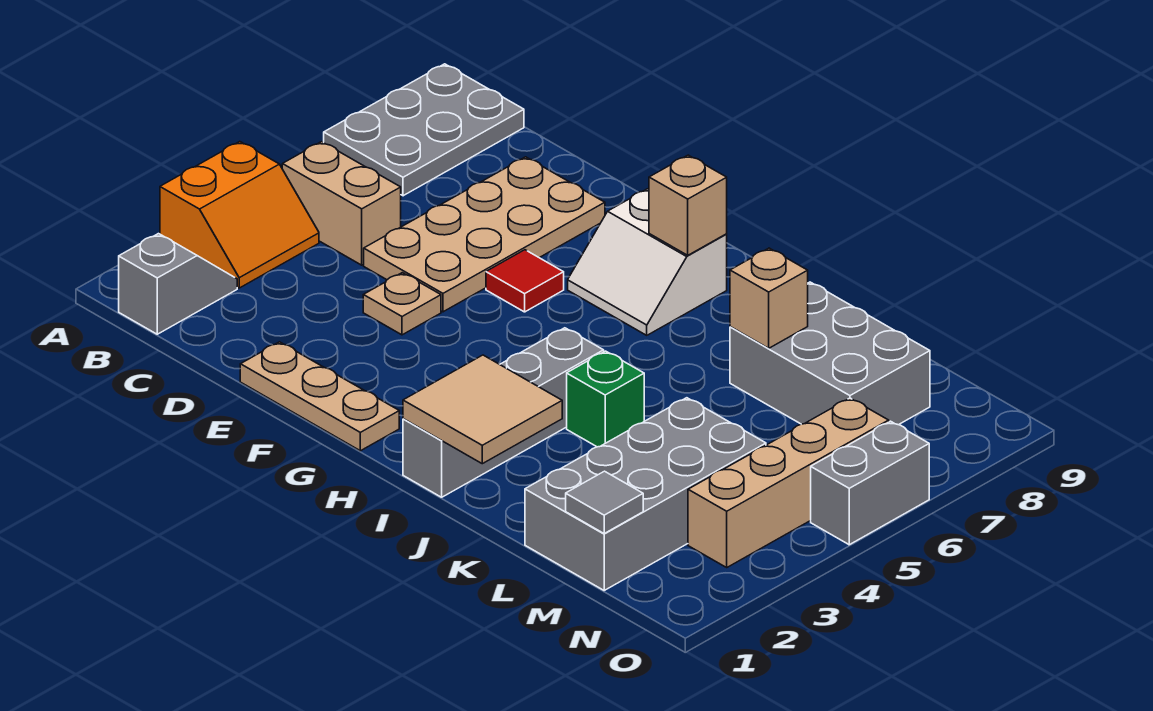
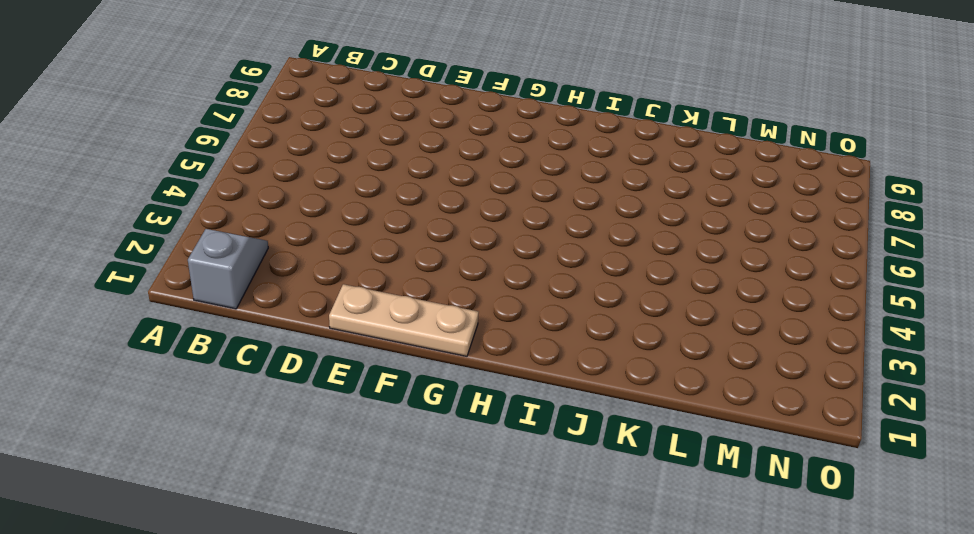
none -> orange slope A3:B4 level 1 top A
none -> grey plate A7:B9 level 1
none -> tan brick B5:C5 level 1

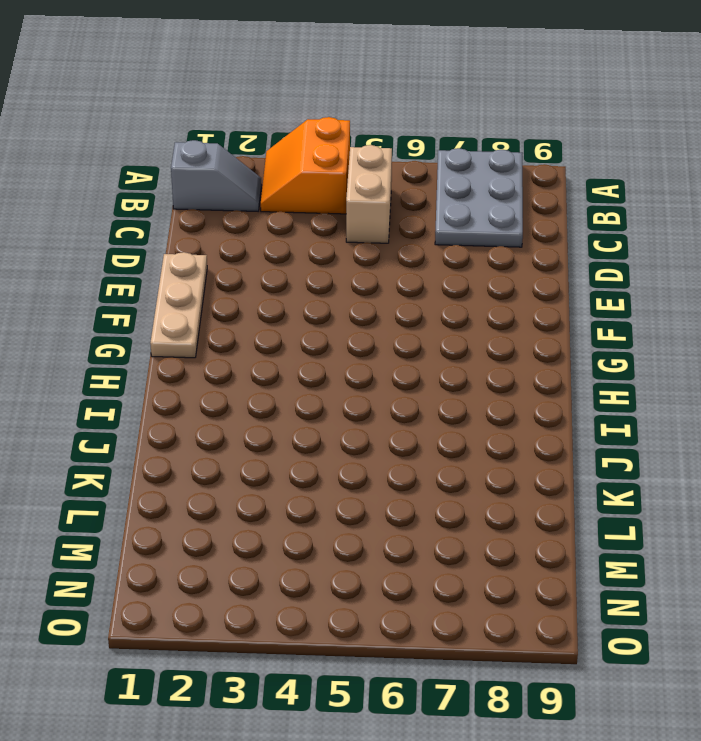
orange slope A3:B4 level 1 top 4 -> orange slope A3:B4 level 1 top A
grey plate A7:C8 level 1 -> grey plate A7:B9 level 1
none -> tan plate D5:E8 level 1
none -> tan plate E4 level 1
none -> red tile F6 level 1

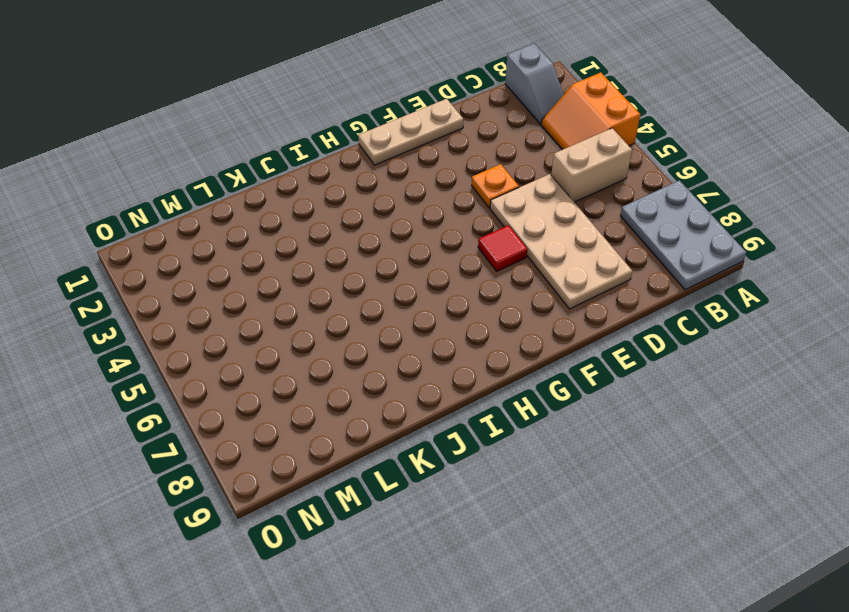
orange plate E4 level 1 -> tan plate E4 level 1
none -> white slope G7:H8 level 1 top 8
none -> grey brick I1:I4 level 1
none -> green brick J4 level 1

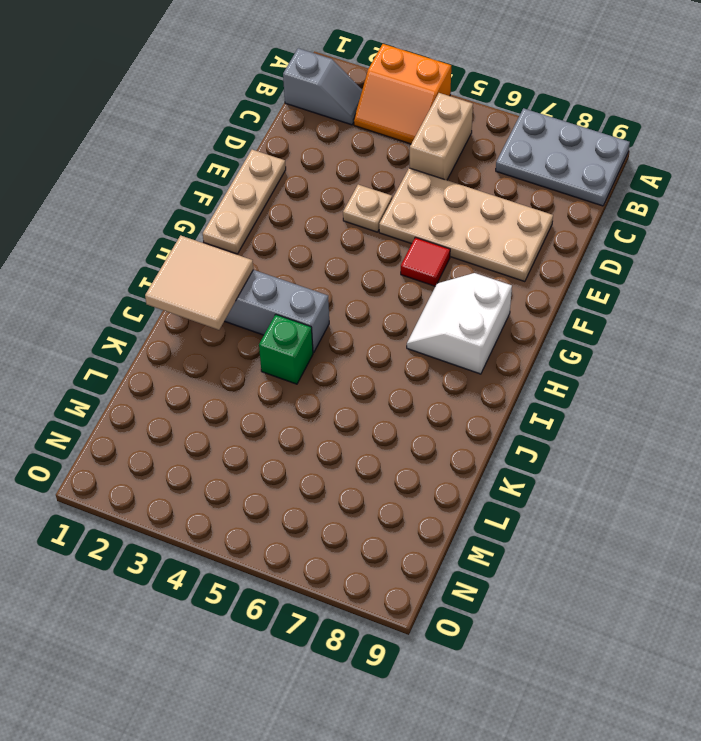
none -> grey brick K7:M8 level 1
none -> grey brick L1:M4 level 1
none -> tan brick N3:N6 level 1

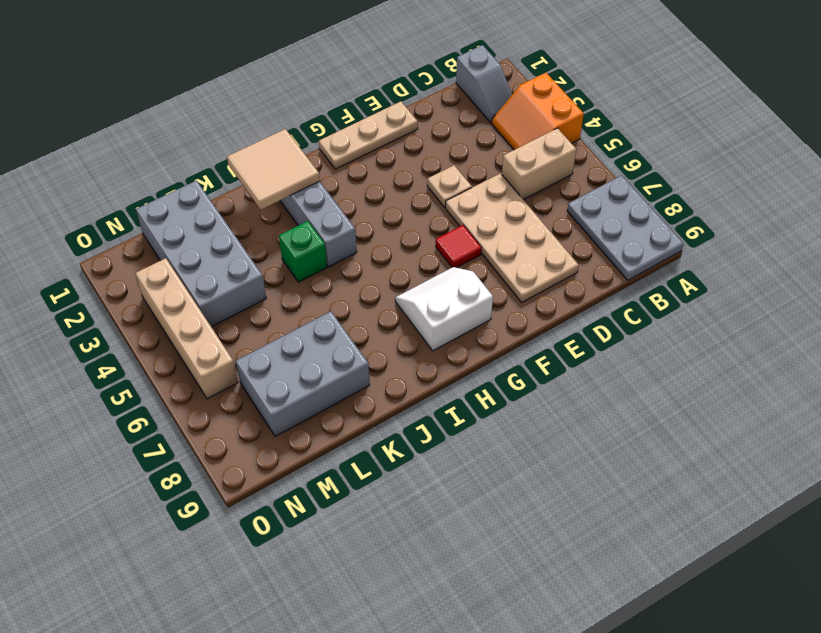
none -> grey brick O5:O6 level 1
none -> tan brick H8 level 2
none -> tan brick K7 level 2

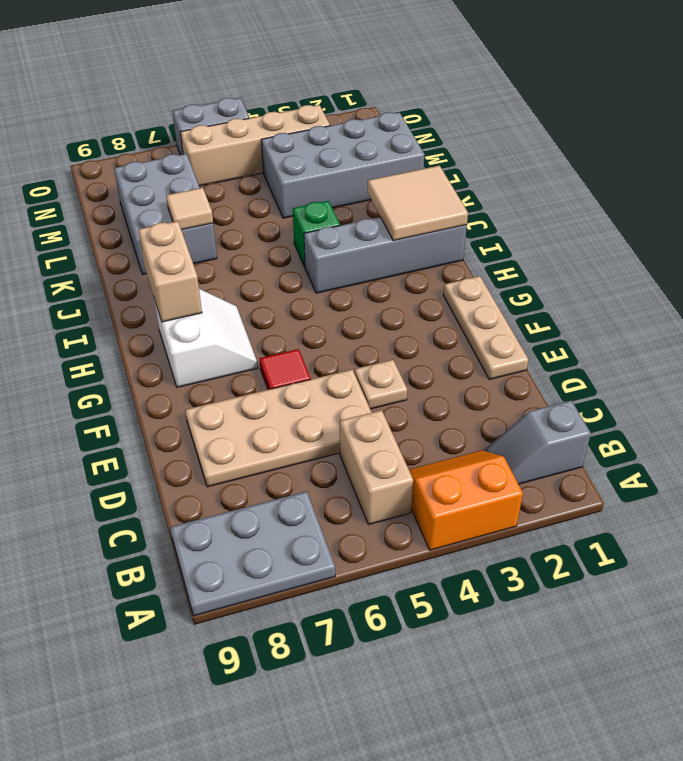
tan brick H8:I8 level 2 -> tan brick H8 level 2
tan tile K7 level 2 -> tan brick K7 level 2
none -> grey tile M1 level 2

